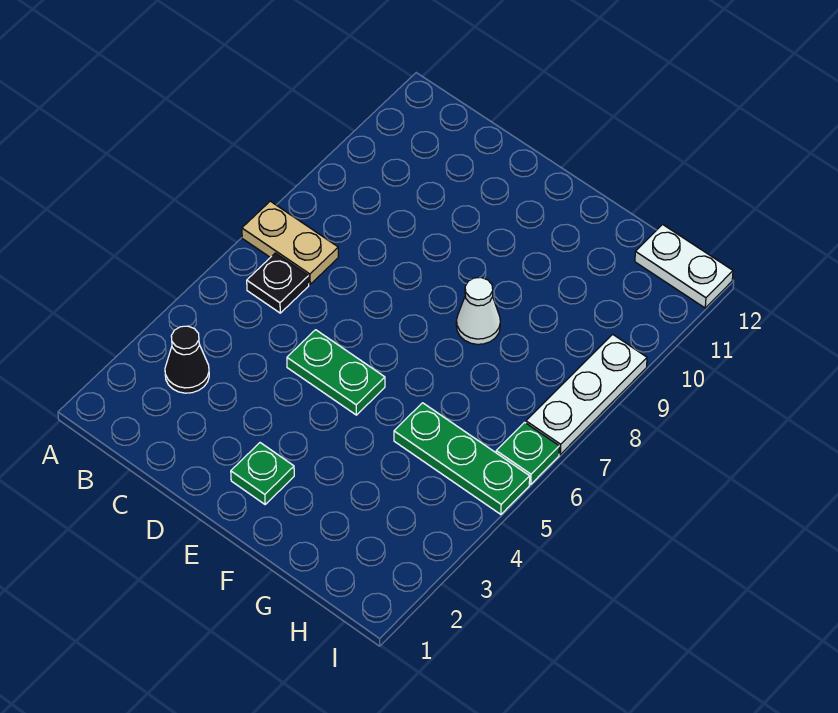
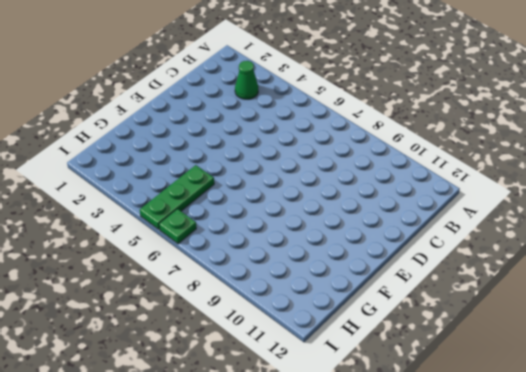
green cone B3 level 1 -> black cone B3 level 1
none -> tan plate A7:B7 level 1
none -> black plate B6 level 1

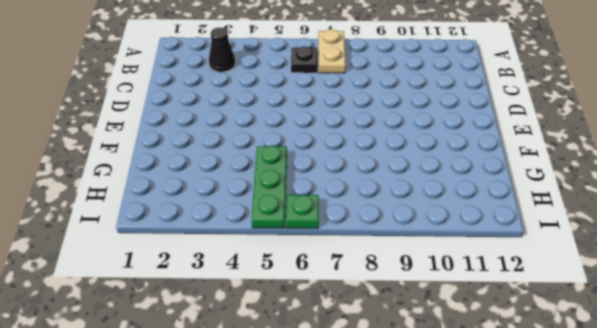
none -> green plate D5:E5 level 1
none -> green plate E2 level 1

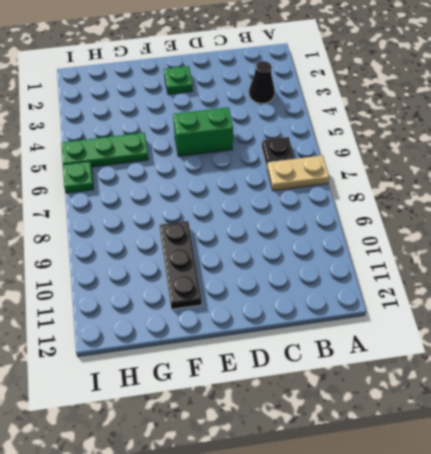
green brick D5:E5 level 1 -> green plate D5:E5 level 1
black plate F9:F11 level 1 -> none
none -> white cone F8 level 1
none -> white plate H12:I12 level 1

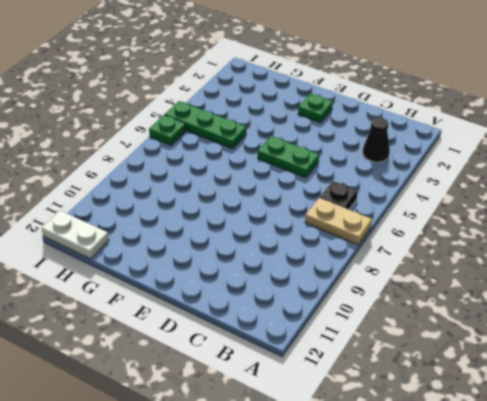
none -> white cone F8 level 1
none -> white plate I7:I9 level 1

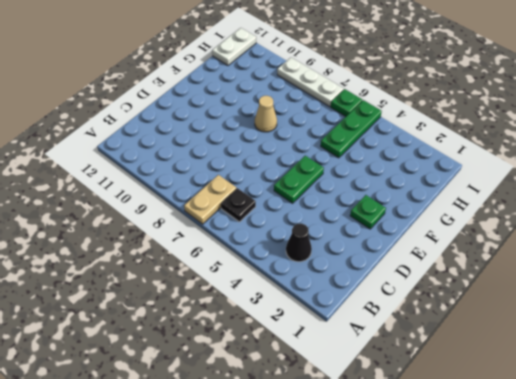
tan cone F8 level 1 -> white cone F8 level 1

